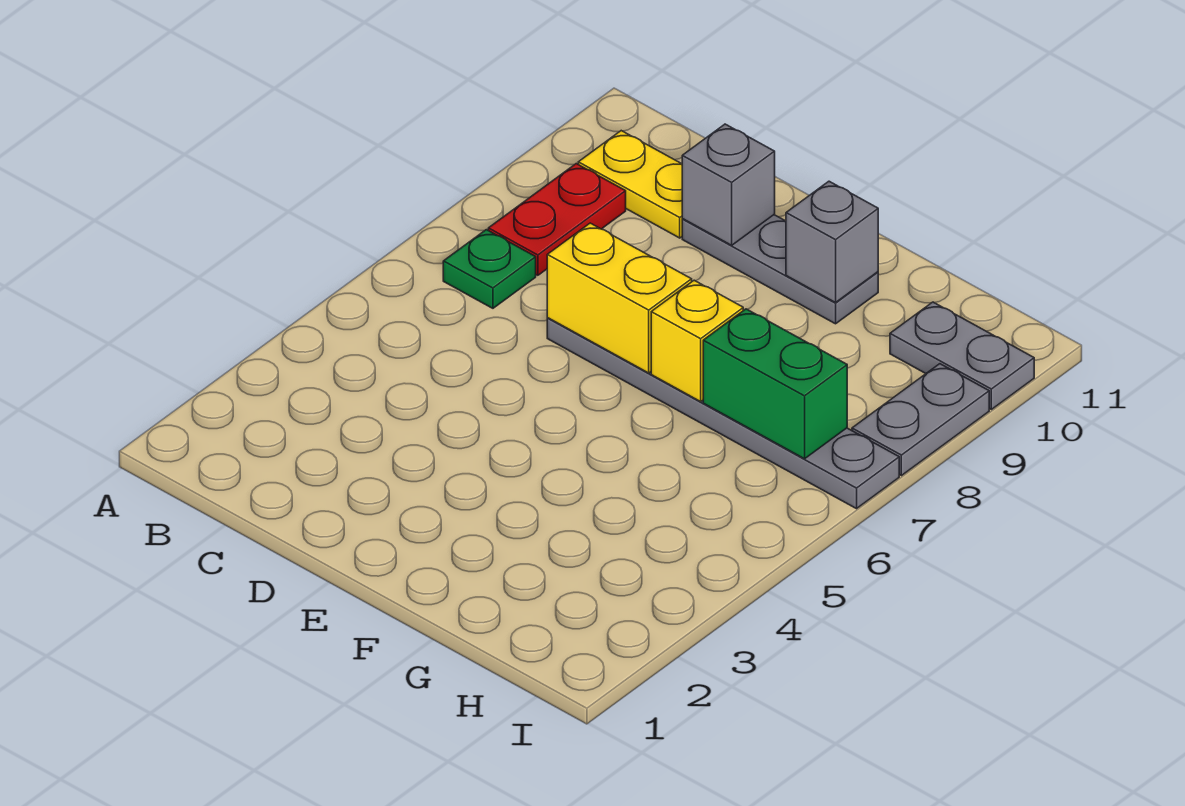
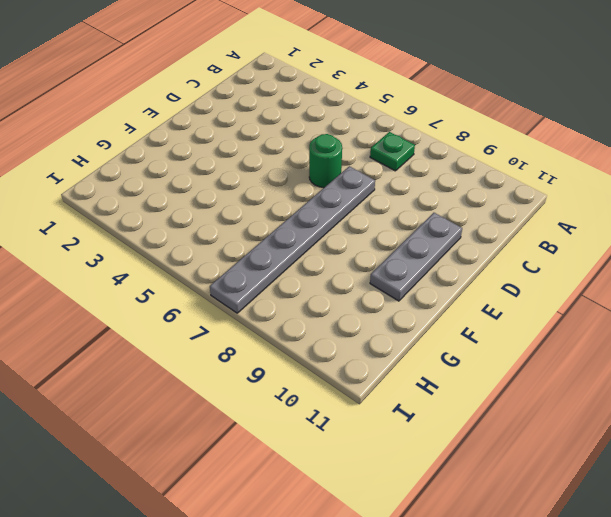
green round brick D6 level 1 -> none
none -> red plate B8:B9 level 1
none -> yellow plate B10:C10 level 1
none -> grey plate H10:I10 level 1

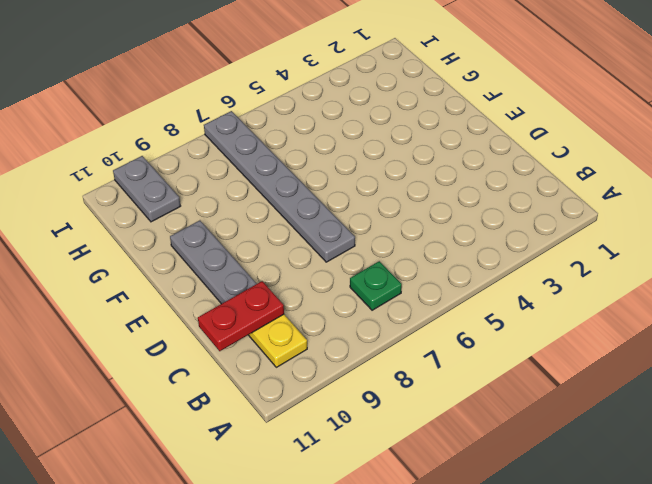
red plate C10:C11 level 2 -> red plate B8:B9 level 1
none -> grey plate I8:I9 level 1
none -> yellow brick D7:E7 level 2
none -> grey brick D10 level 2

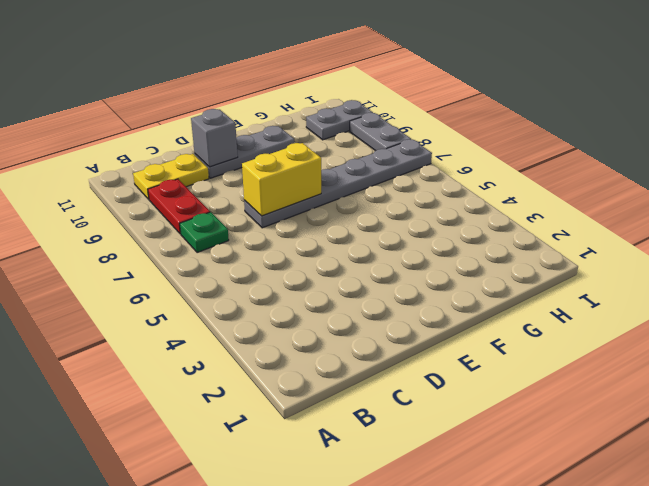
none -> yellow brick F7 level 2
none -> grey brick F10 level 2
none -> green brick G7:H7 level 2

